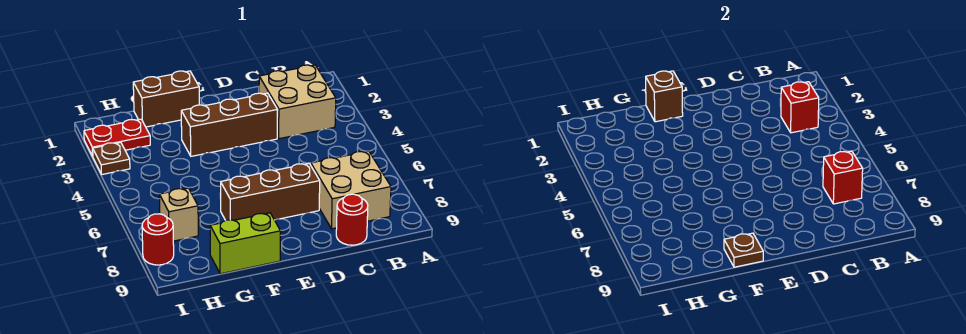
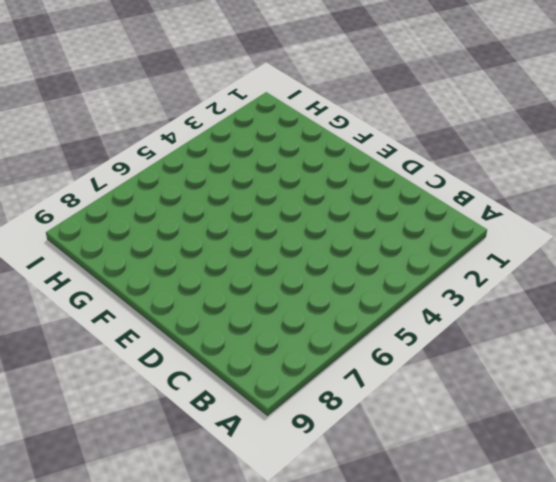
none -> tan brick B2:C3 level 1
none -> tan brick B7:C8 level 1
none -> red round brick C9 level 1

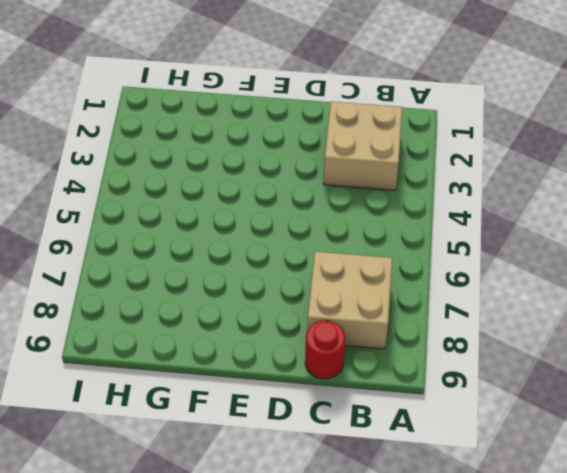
none -> brown brick D3:F3 level 1
none -> brown brick D7:F7 level 1
none -> brown brick F1:G1 level 1

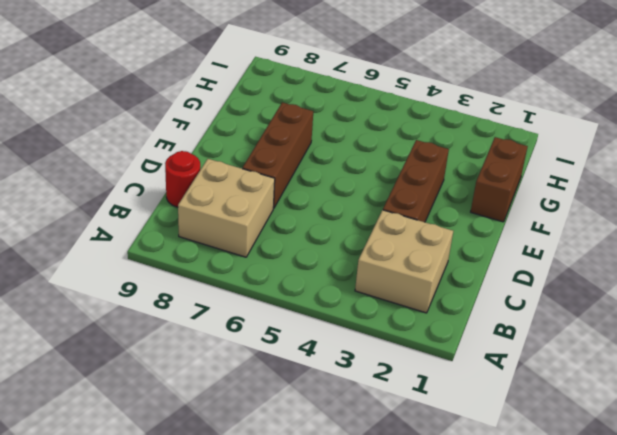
none -> lime brick F9:G9 level 1
none -> red plate H2:I2 level 1
none -> tan brick H7 level 1

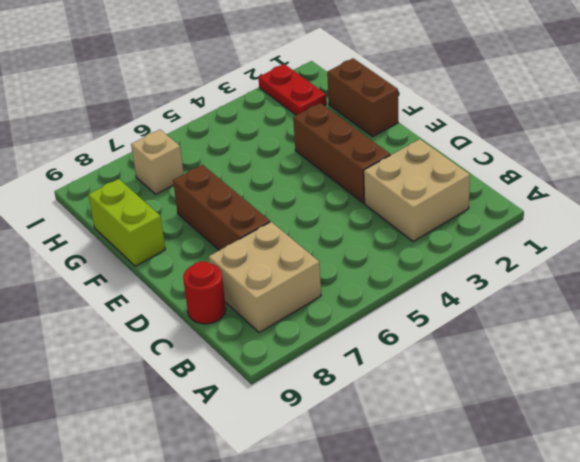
none -> brown plate I3 level 1
none -> red round brick I8 level 1
none -> red brick B3 level 2

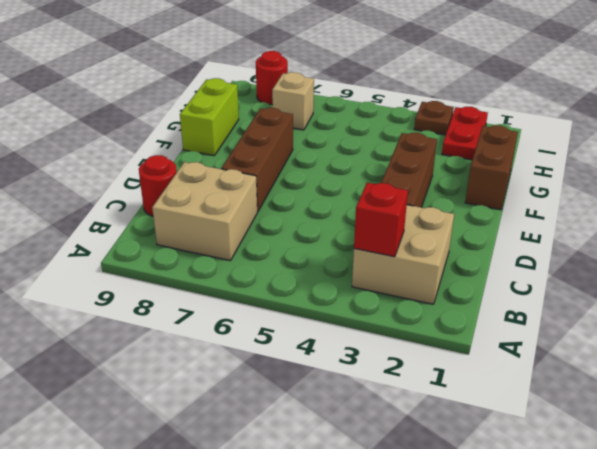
none -> red brick B7 level 2
none -> brown brick F1 level 2
none -> brown plate F9 level 2

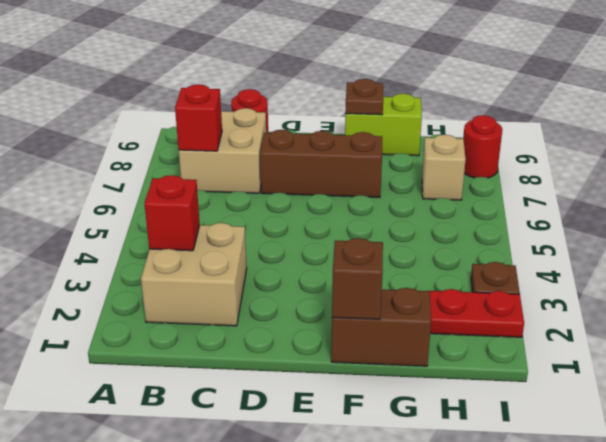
none -> brown brick D3:F3 level 1

